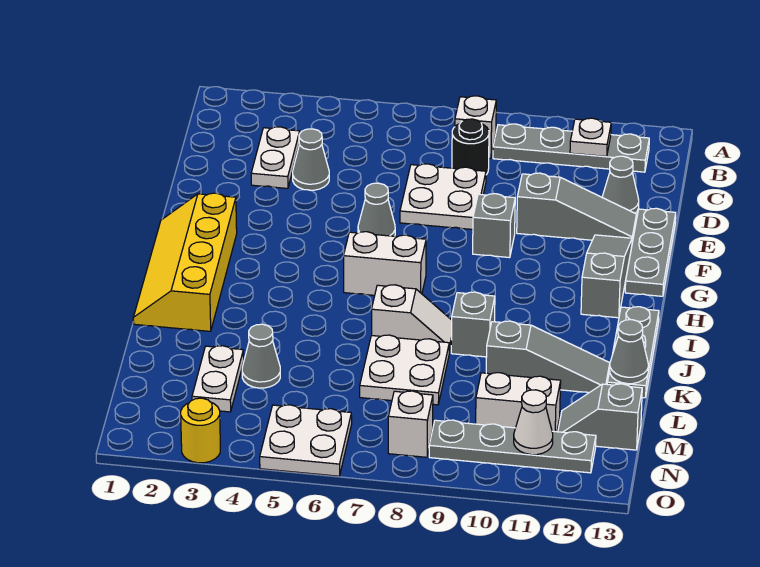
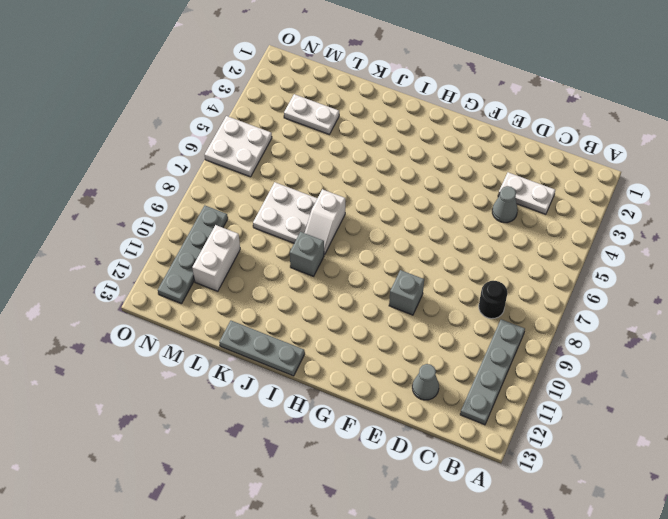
none -> white brick B8 level 1
none -> white plate D7:E8 level 1
none -> grey slope E10:E12 level 1 top 10
none -> grey plate E13:G13 level 1

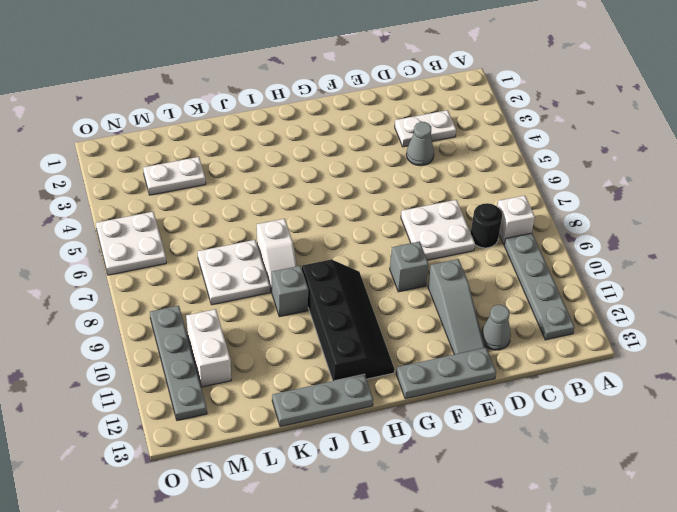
black slope H9:I12 level 1 top I -> grey slope F12:H12 level 1 top H
none -> grey cone F6 level 1
none -> yellow slope G1:J2 level 1 top 2
none -> white brick H6:H7 level 1
none -> grey slope K10:K12 level 1 top 10

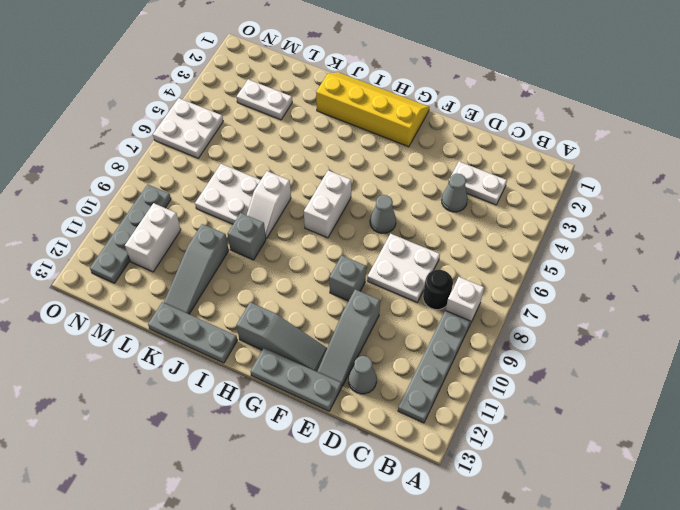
none -> grey cone L4 level 1
none -> grey slope M12:M13 level 1 top 13
none -> white brick N8 level 1
none -> yellow round brick O3 level 1

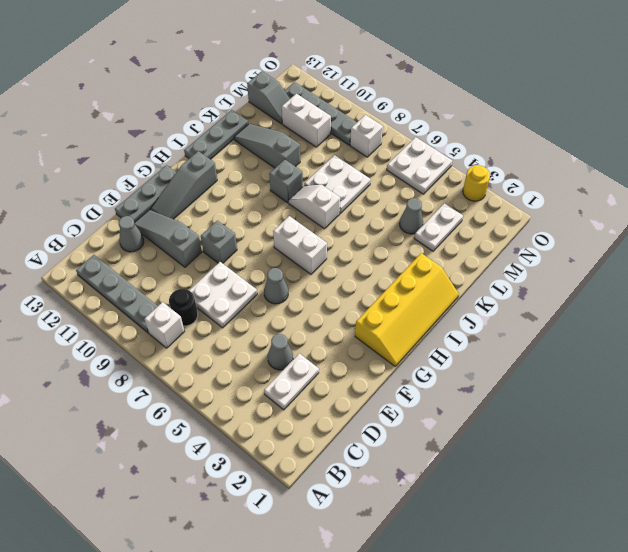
none -> white plate B11 level 2
none -> grey cone K13 level 2
none -> white cone N11 level 2

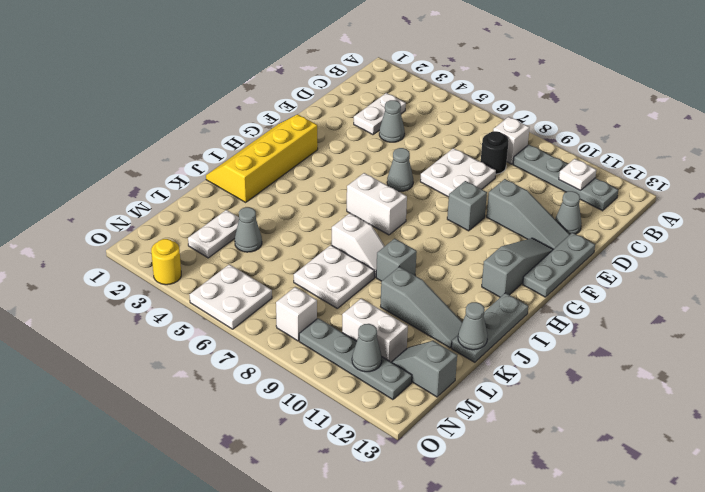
grey cone N11 level 2 -> white cone N11 level 2

